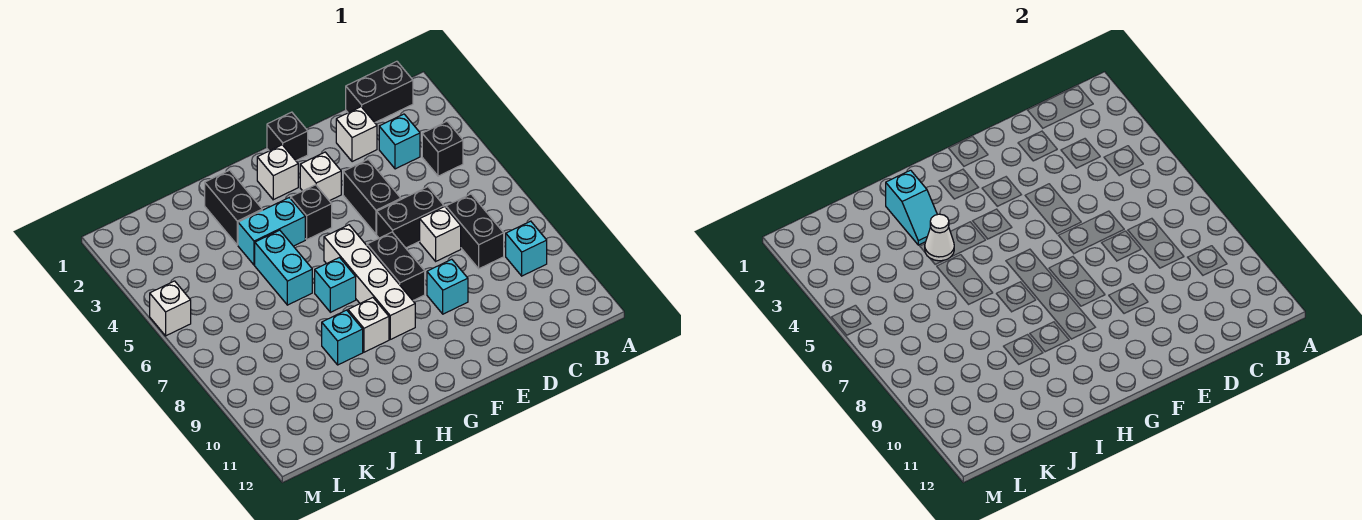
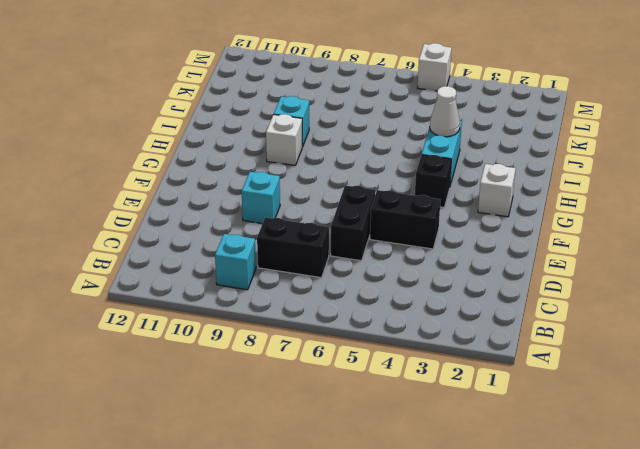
none -> black brick B1:C1 level 1
none -> black brick B4 level 1
none -> cyan brick C3 level 1

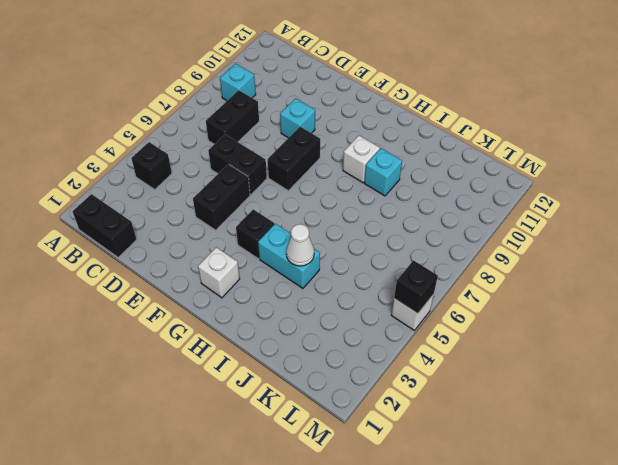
black brick M5 level 2 -> black brick F1 level 1
none -> cyan brick C3 level 1
none -> white brick D2 level 1
none -> white brick D7 level 1

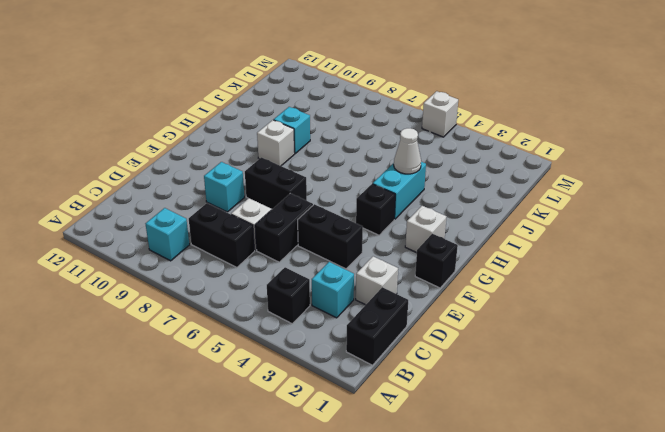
none -> white brick F3 level 1
none -> white brick G6:G9 level 1
none -> cyan brick H7 level 1

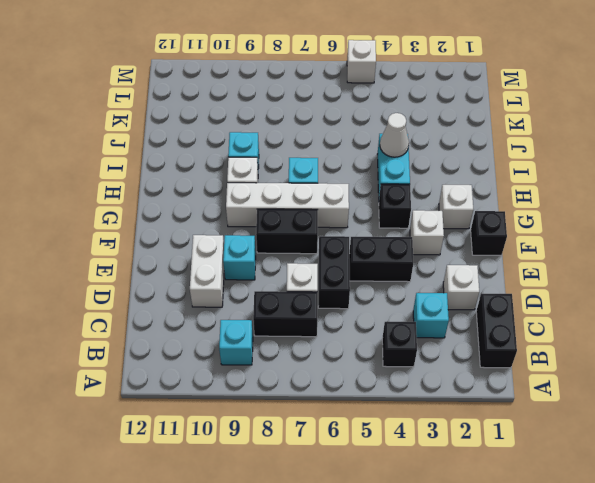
white brick D10:E10 level 1 -> none
none -> black brick I2:I3 level 1
none -> cyan brick I5:I6 level 1
none -> cyan slope I2:I3 level 2 top 2

